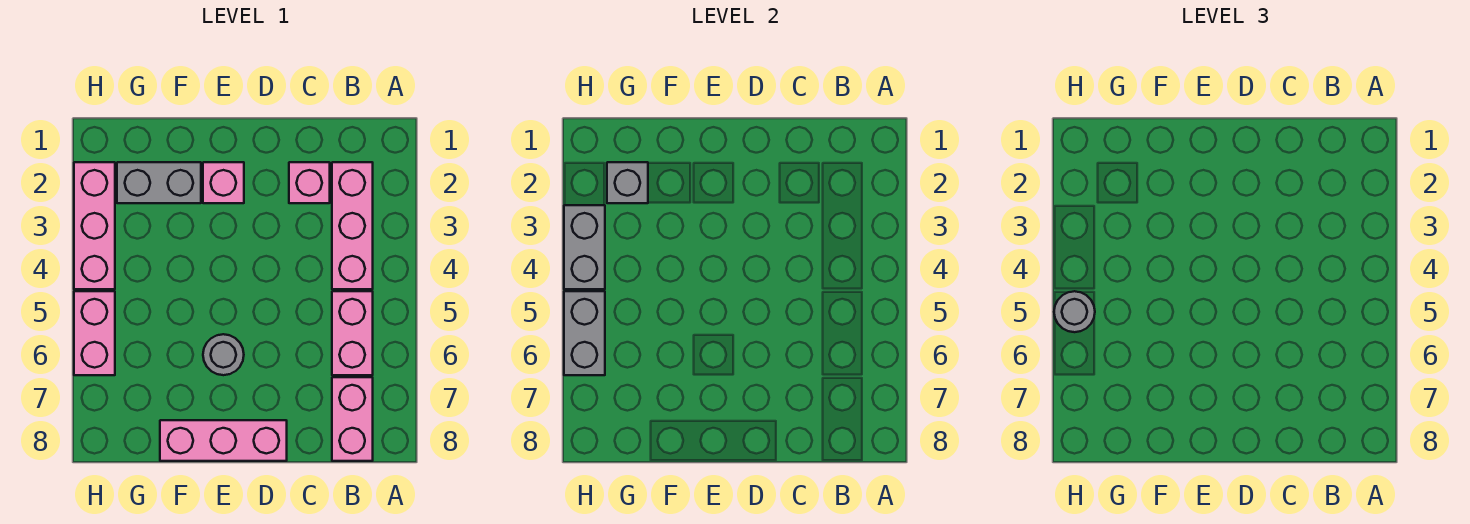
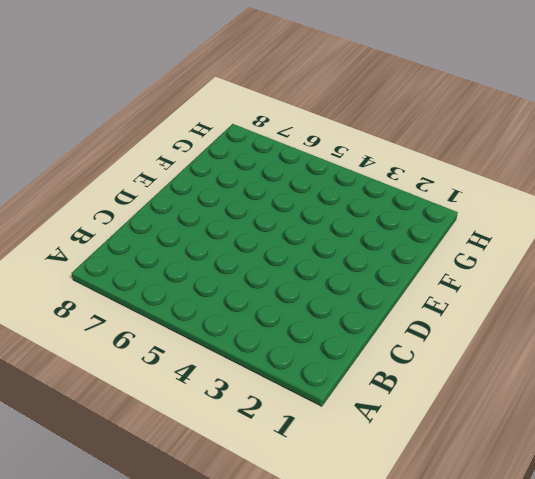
none -> pink brick B2:B4 level 1
none -> pink brick B5:B6 level 1
none -> pink brick B7:B8 level 1

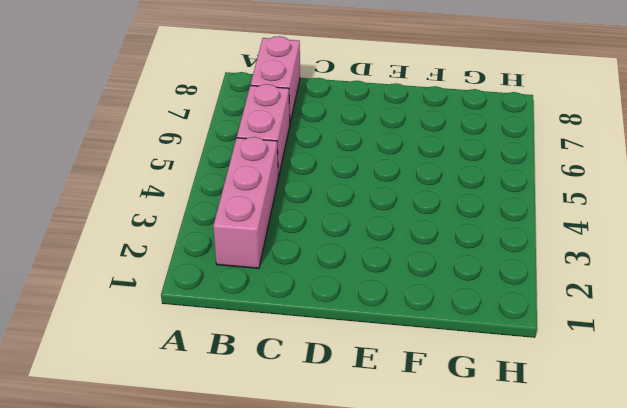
none -> pink brick C2 level 1
none -> pink brick D8:F8 level 1
none -> pink brick E2 level 1

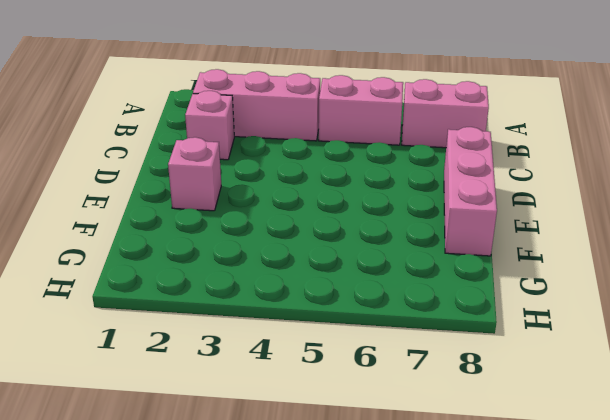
none -> grey round brick E6 level 1
none -> grey brick F2:G2 level 1
none -> pink brick H2:H4 level 1

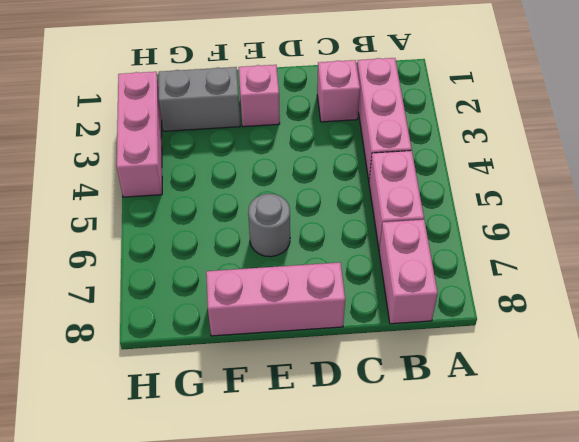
none -> pink brick H5:H6 level 1
none -> grey brick G2 level 2
none -> grey brick H3:H4 level 2

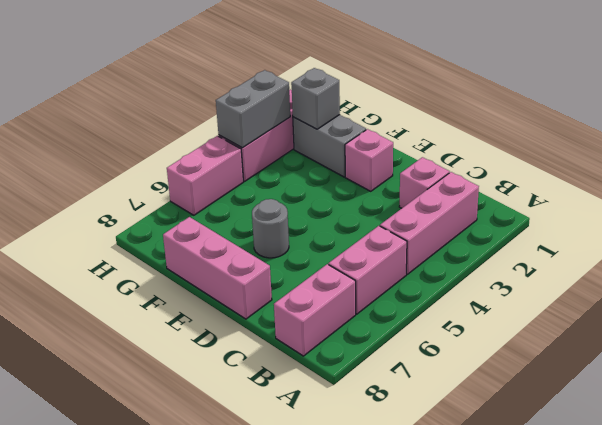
none -> grey brick H5:H6 level 2
none -> grey round brick H5 level 3

